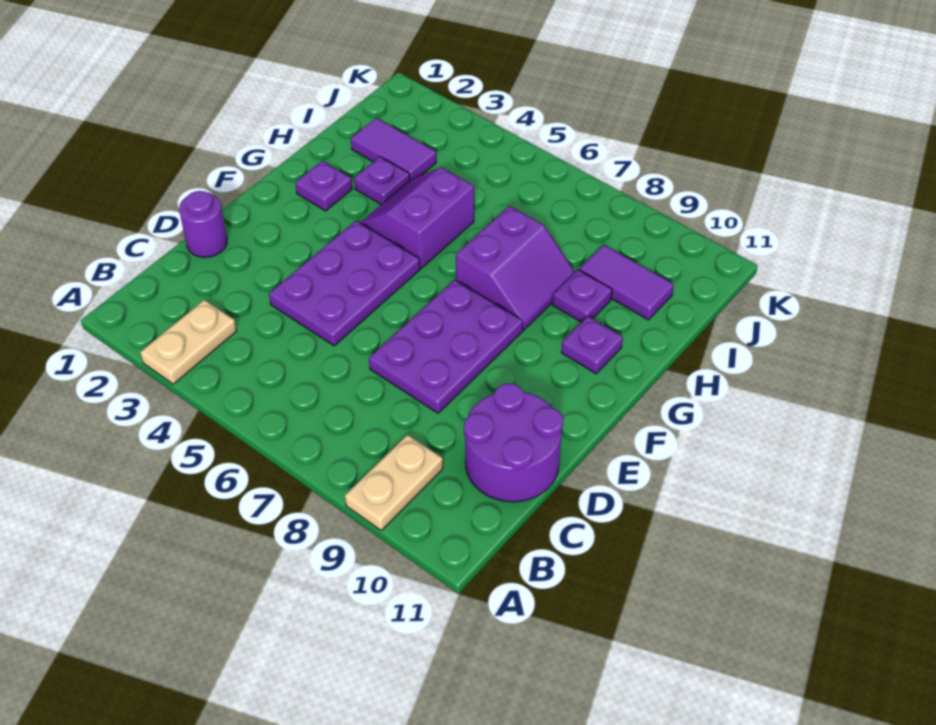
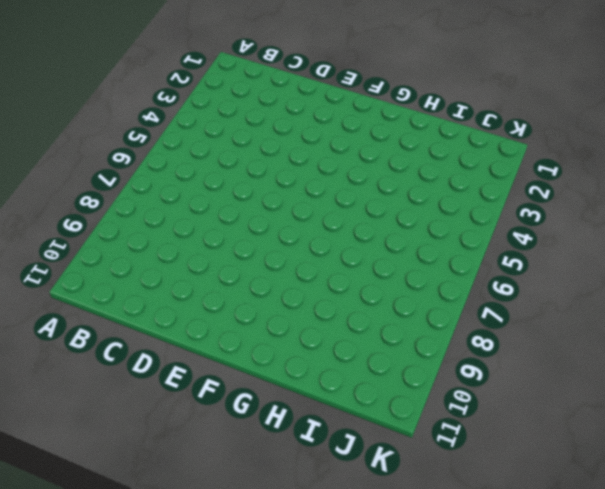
none -> tan plate A3:B3 level 1
none -> tan plate A9:B9 level 1
none -> purple round brick C10:D11 level 1

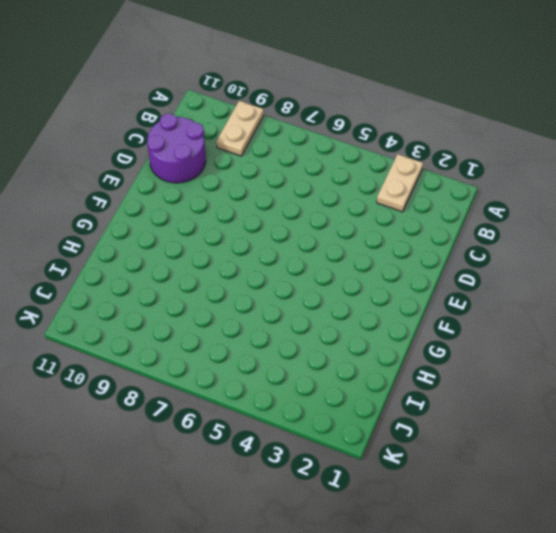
none -> purple round brick D1 level 1
none -> purple plate D4:F5 level 1
none -> purple plate D7:F8 level 1

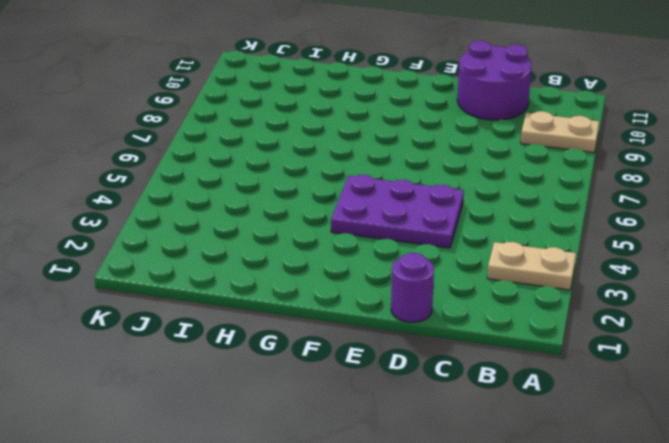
none -> purple plate D7:F8 level 1
none -> purple plate G2 level 1
none -> purple slope G4:H5 level 1 top 5

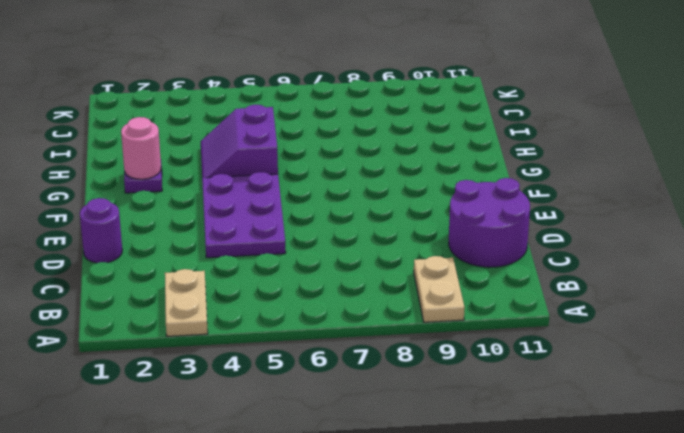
pink round brick G2 level 2 -> none
none -> purple plate D7:F8 level 1
none -> purple slope G7:H8 level 1 top 7
none -> purple plate G10 level 1

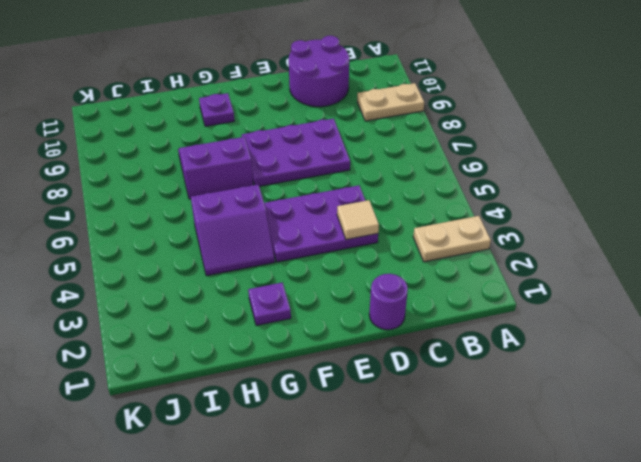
tan tile D4 level 2 -> none
none -> purple plate H3 level 1
none -> purple plate H9 level 1
none -> purple tile I2:I3 level 1

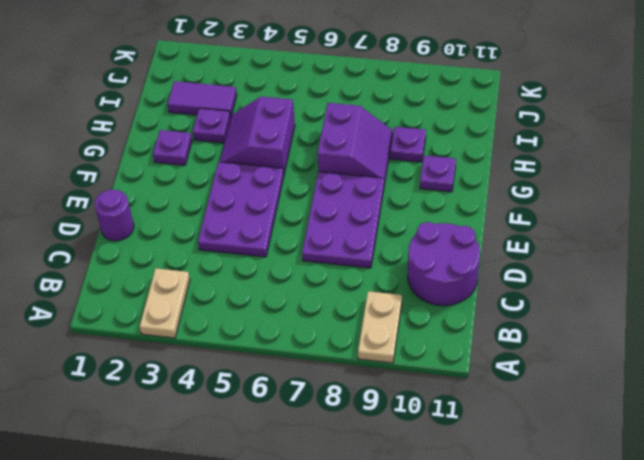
none -> purple tile I9:I10 level 1

